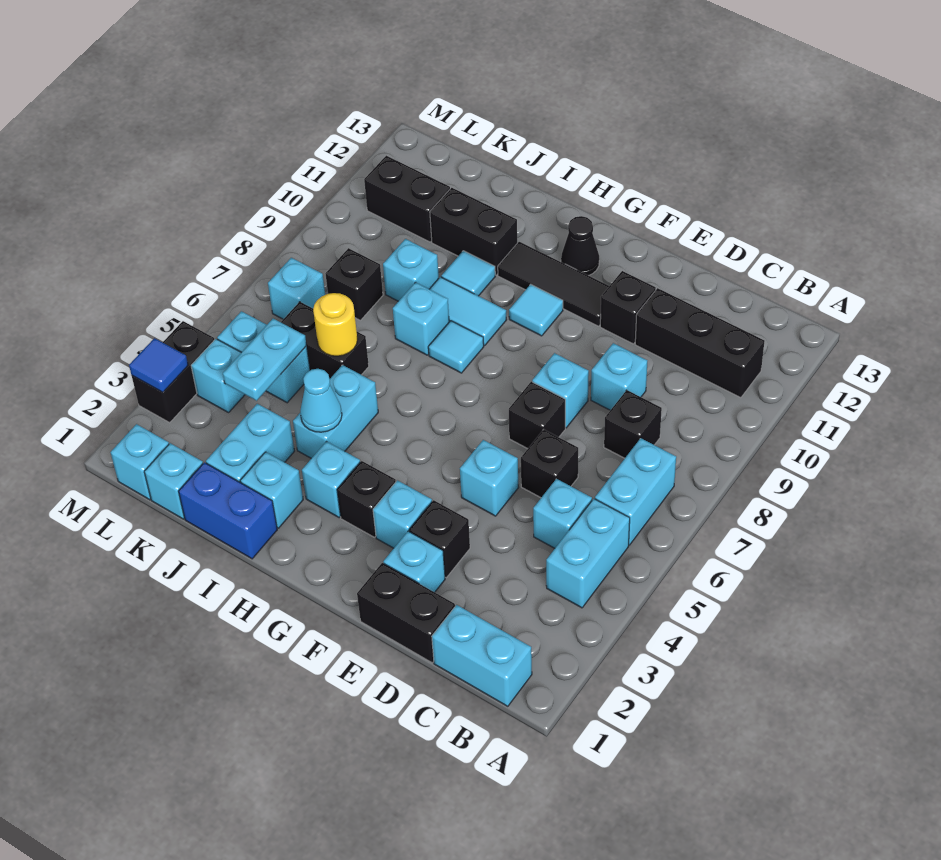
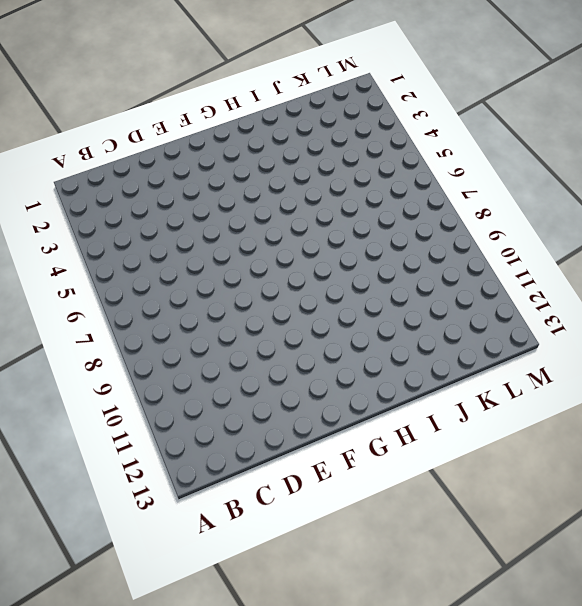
none -> cyan brick B1:C1 level 1
none -> cyan brick B4:B5 level 1
none -> cyan brick B6:B7 level 1
none -> black brick B11:D11 level 1

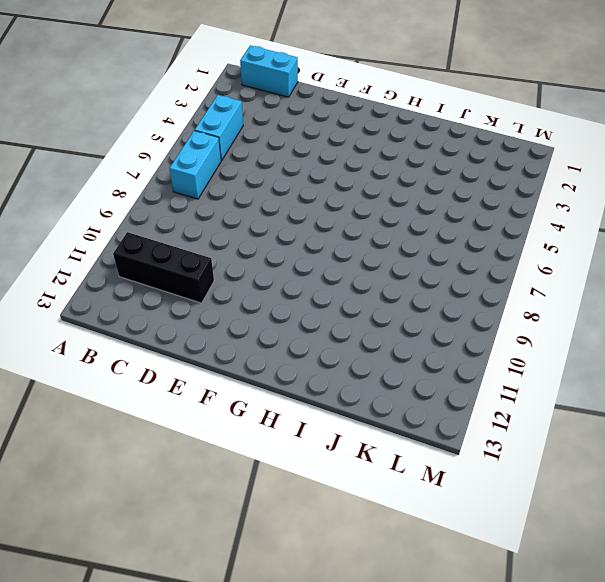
none -> cyan brick C5 level 1
none -> black brick C8 level 1
none -> black brick D1:E1 level 1
none -> black brick D6 level 1

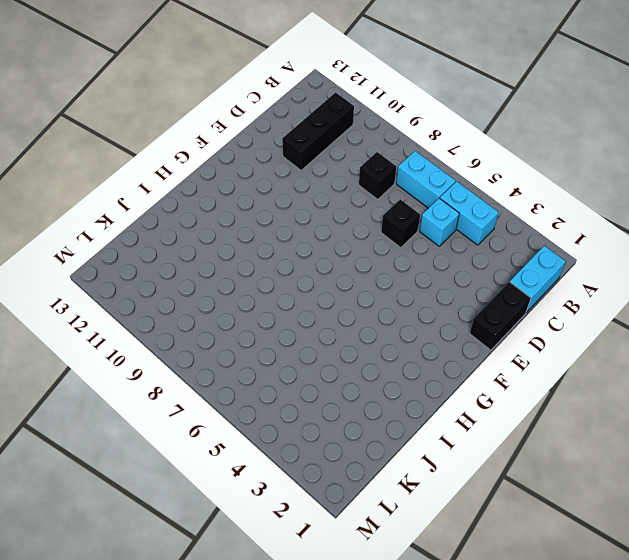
none -> cyan brick D9 level 1
none -> cyan brick E2 level 1
none -> black brick E3 level 1
none -> cyan brick E5 level 1

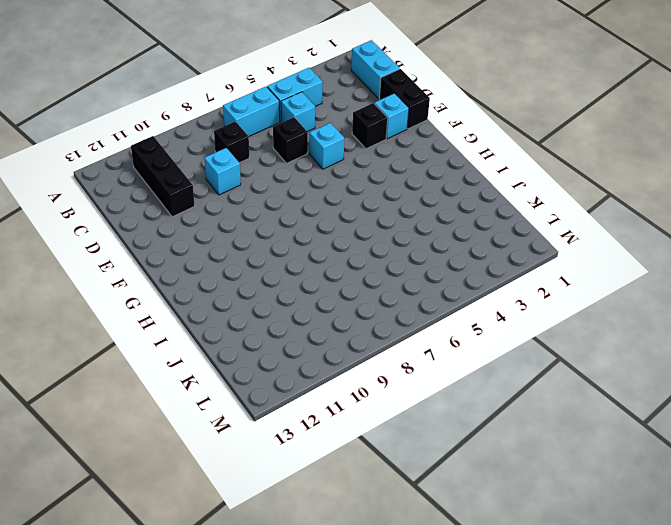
none -> black brick E7 level 1
none -> cyan brick E8 level 1
none -> black brick E11 level 1
none -> cyan brick F3 level 1

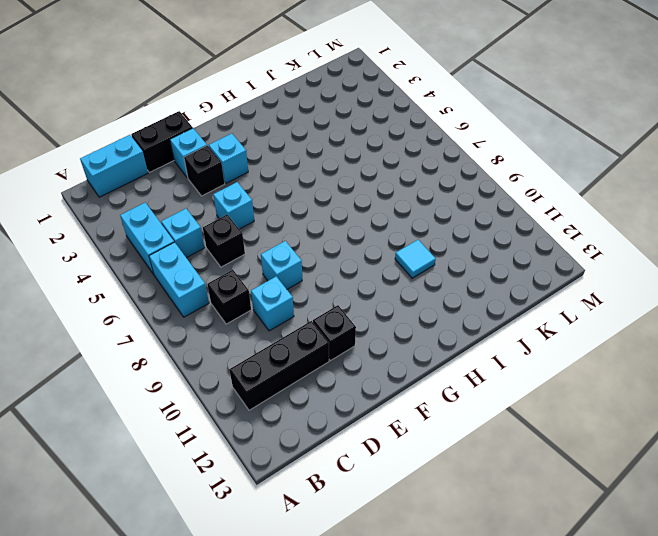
none -> black brick E7 level 1
none -> black tile F11:H11 level 1
none -> black brick G3 level 1
none -> cyan tile G10 level 1

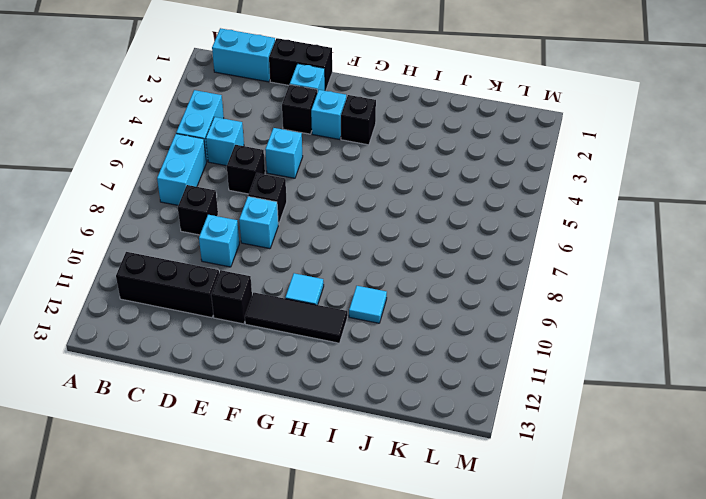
none -> black cone G12 level 1
none -> cyan brick H3 level 1
none -> cyan tile H8 level 1
none -> cyan tile H9:I9 level 1

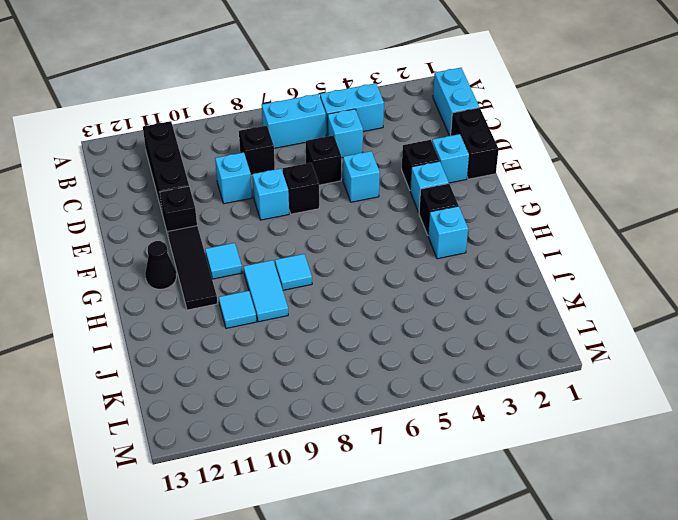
none -> blue brick I1:J1 level 1
none -> cyan brick I2 level 1
none -> cyan brick I4:I5 level 1
none -> cyan brick I8 level 1

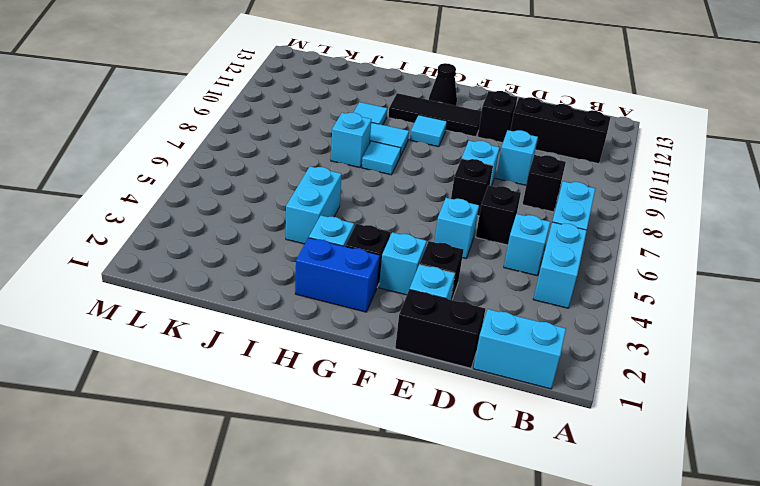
blue brick G2:H2 level 1 -> blue brick I1:J1 level 1
none -> cyan brick I2 level 1
none -> black brick I11:J11 level 1
none -> cyan brick J2:J3 level 1
none -> black brick J6:K6 level 1

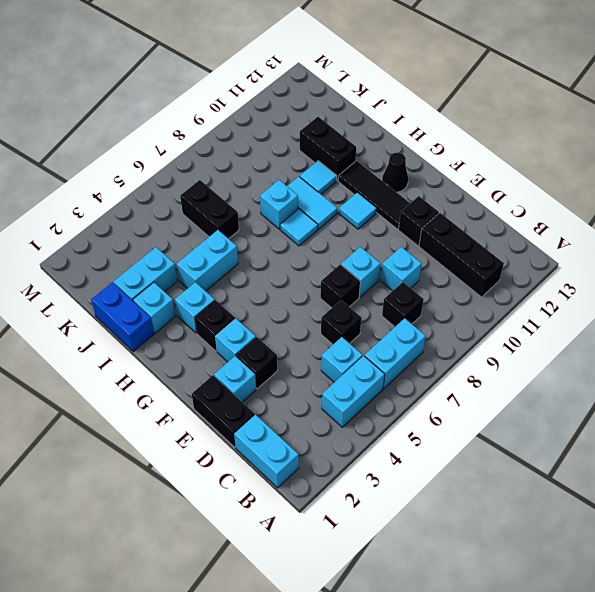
none -> cyan brick E5 level 1
none -> cyan brick J9 level 1
none -> cyan brick K1 level 1
none -> cyan brick K5:L5 level 1

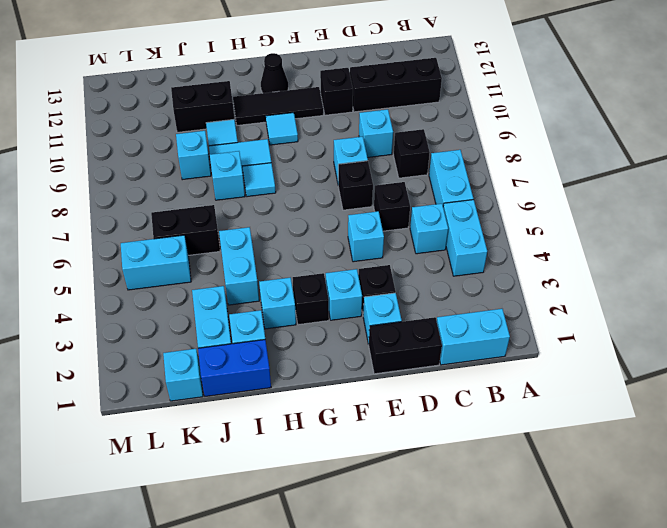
none -> black brick K8 level 1
none -> black brick K11:L11 level 1
none -> cyan brick L1 level 1
none -> cyan brick L4 level 1

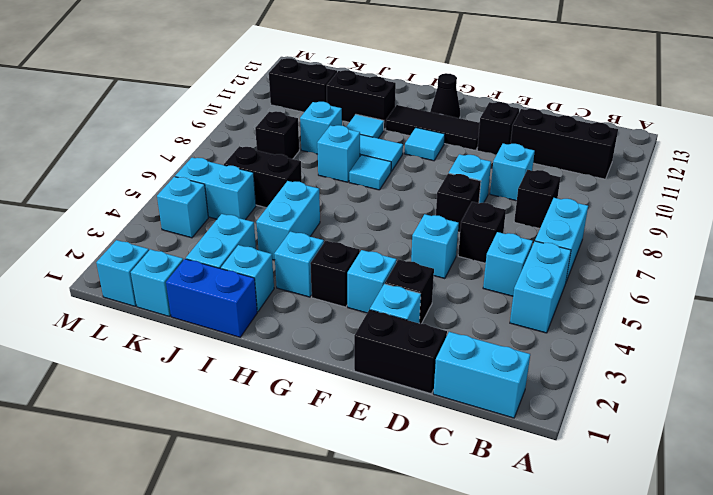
none -> cyan brick L7 level 1
none -> black brick M3:M4 level 1
none -> cyan cone I4 level 2
none -> yellow round brick J6 level 2

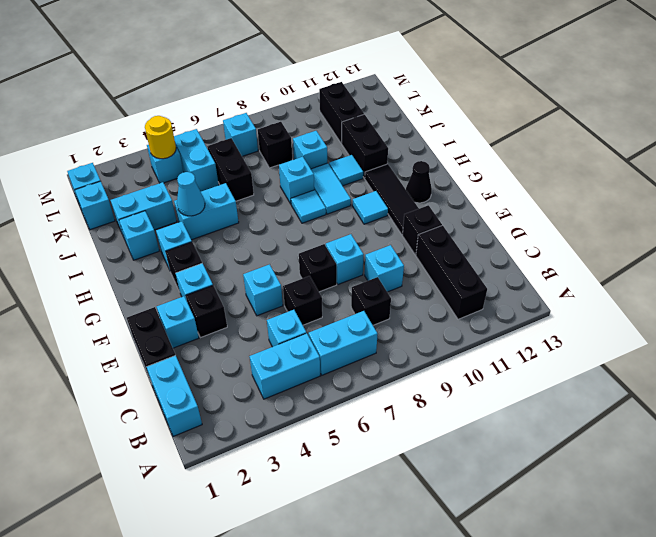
yellow round brick L4 level 2 -> yellow round brick J6 level 2
none -> blue brick I1:J1 level 1
none -> black brick M3:M4 level 1
none -> cyan plate K4:K5 level 2
none -> blue tile M3 level 2

